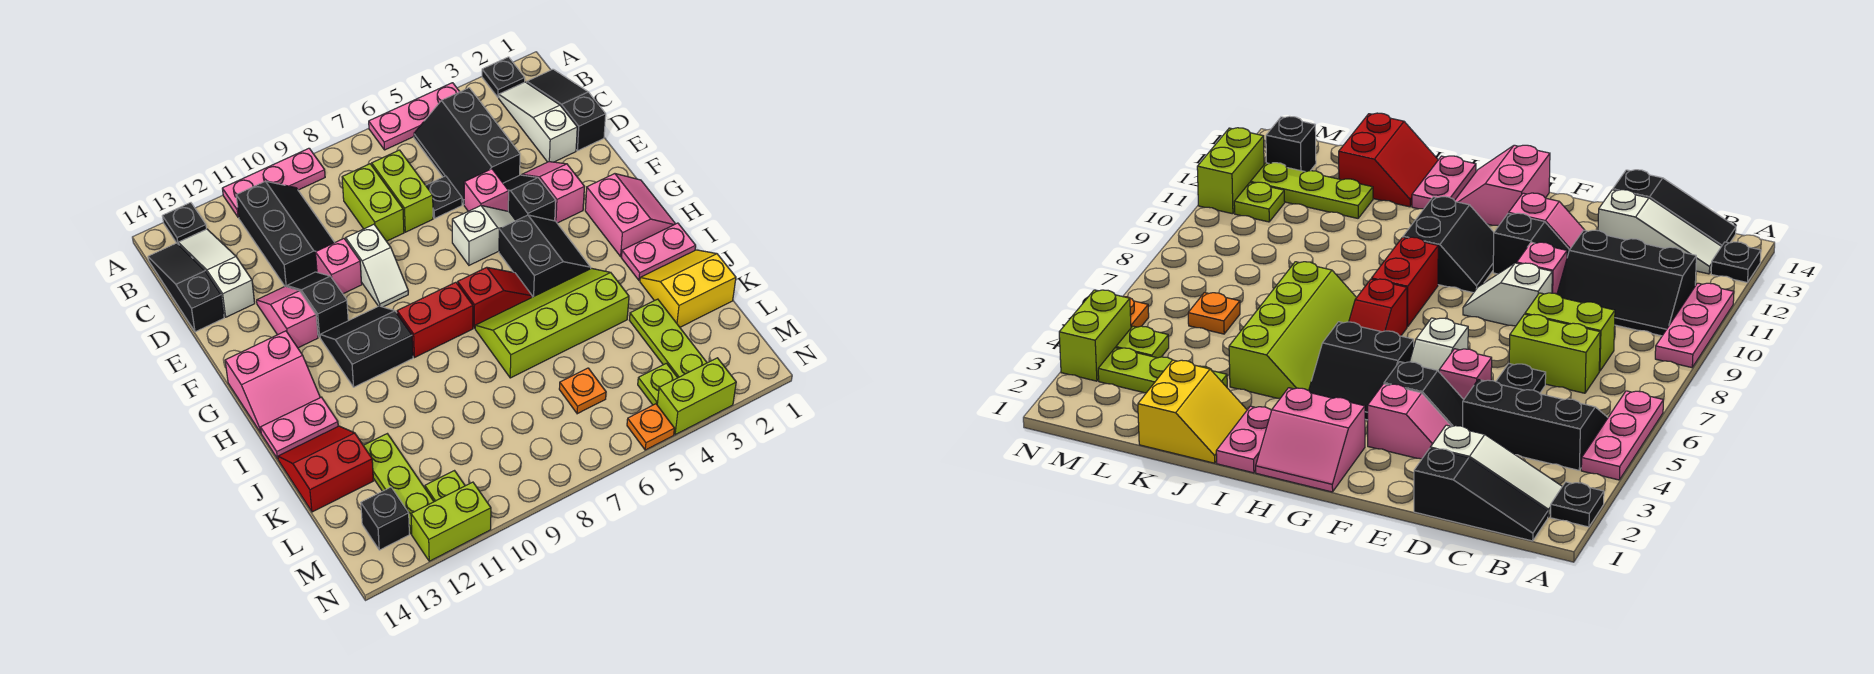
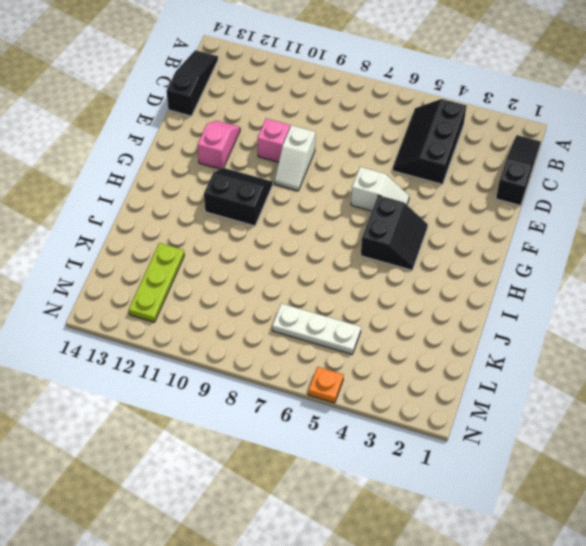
white plate L5:L7 level 1 -> orange plate L6 level 1
none -> black plate A2 level 1
none -> pink plate A4:A6 level 1
none -> pink plate A9:A11 level 1
none -> black plate A13 level 1

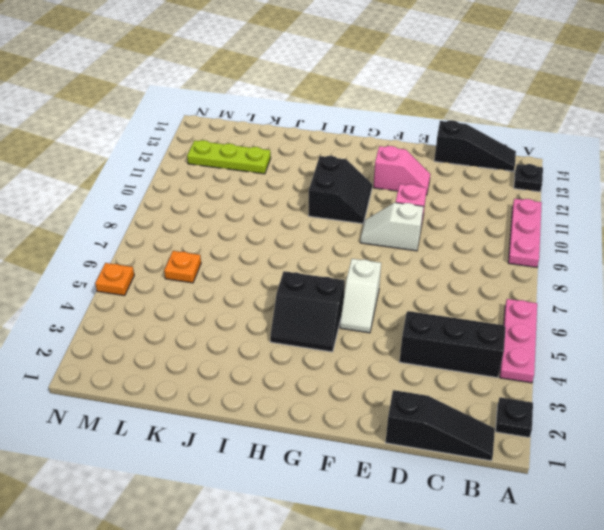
none -> white slope B2:D2 level 1 top D
none -> black slope B10:D11 level 1 top 11
none -> white slope B13:D13 level 1 top D
none -> lime brick C7:D7 level 1

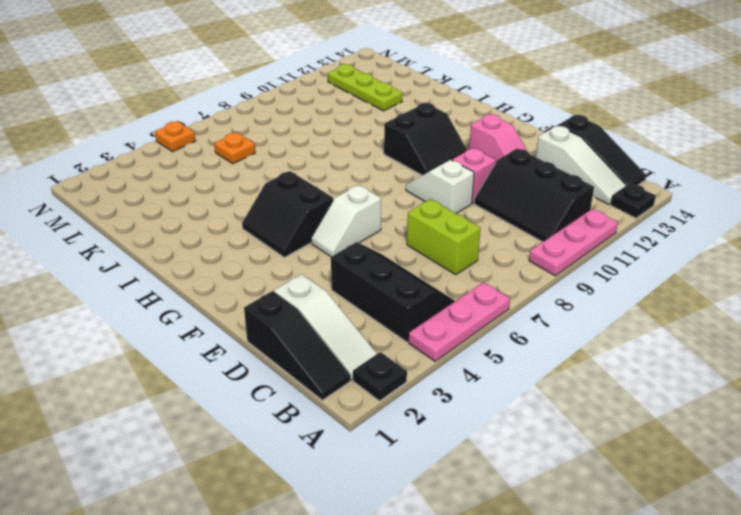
none -> lime brick C8:D8 level 1
none -> black plate D6 level 1
none -> pink slope E3:F3 level 1 top F
none -> black slope E4:F4 level 1 top F

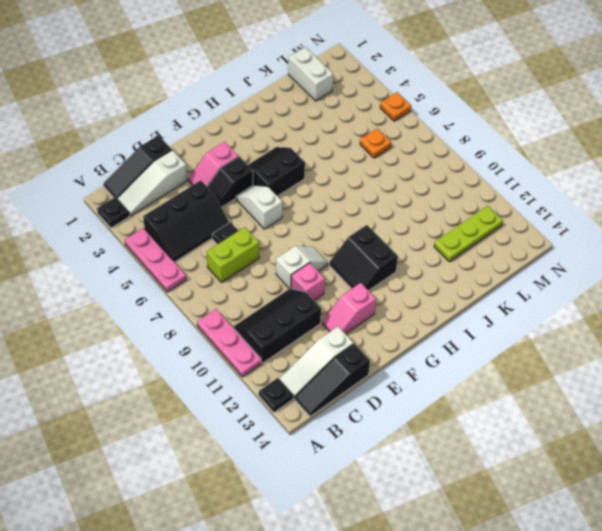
white brick L1:L2 level 1 -> none
none -> lime brick C8:D8 level 1
none -> pink brick E5 level 1
none -> black slope E11:F11 level 1 top F
none -> pink slope G1:H2 level 1 top 2

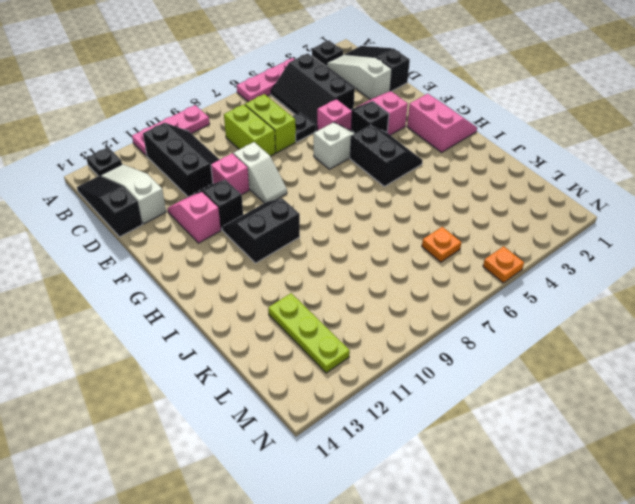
none -> pink slope G13:H14 level 1 top G
none -> red slope H6:H7 level 1 top 7
none -> red brick H8:H9 level 1
none -> pink plate I1:I2 level 1

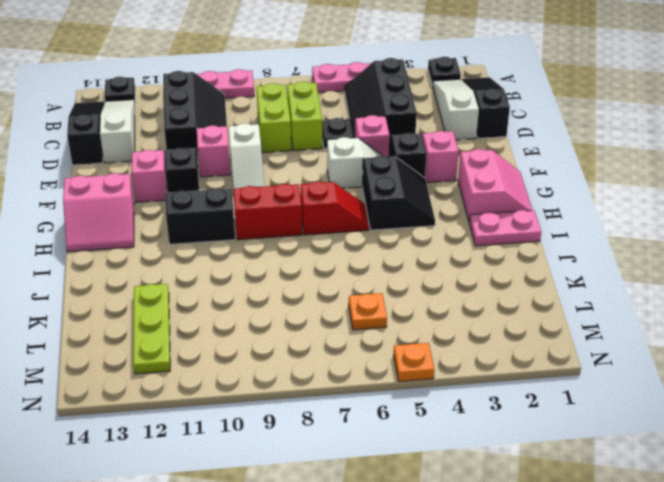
none -> lime slope I4:J7 level 1 top J
none -> pink plate I13:I14 level 1
none -> yellow slope J1:K2 level 1 top K
none -> red slope J13:K14 level 1 top K

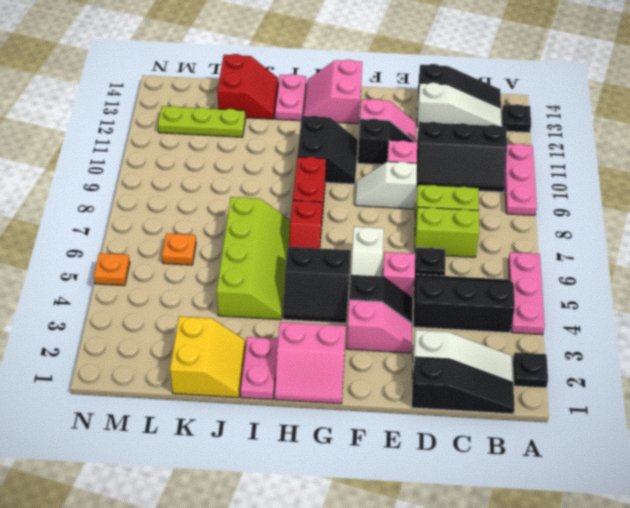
none -> lime plate K3:M3 level 1
none -> lime plate M4 level 1
none -> lime plate M11 level 1
none -> black brick M13 level 1

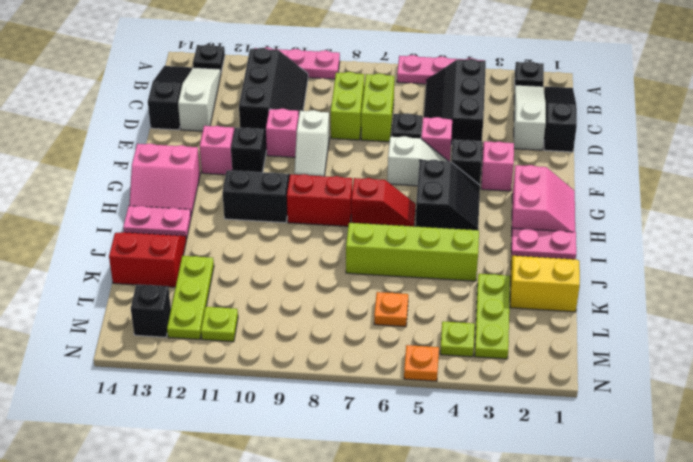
none -> lime brick N3:N4 level 1
none -> lime brick N11:N12 level 1

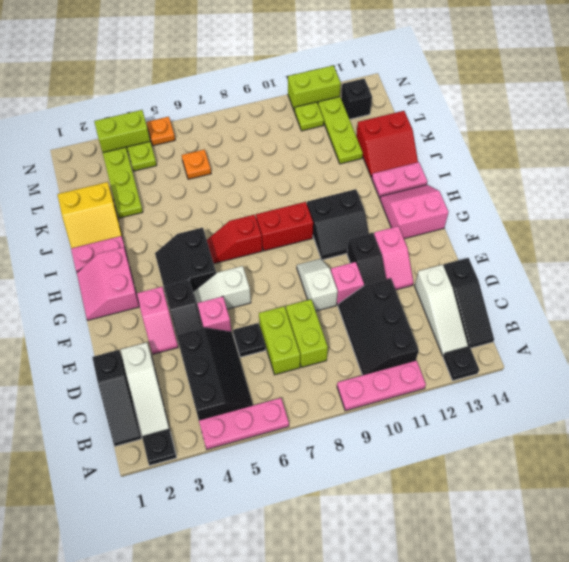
none -> lime slope I4:J7 level 1 top J

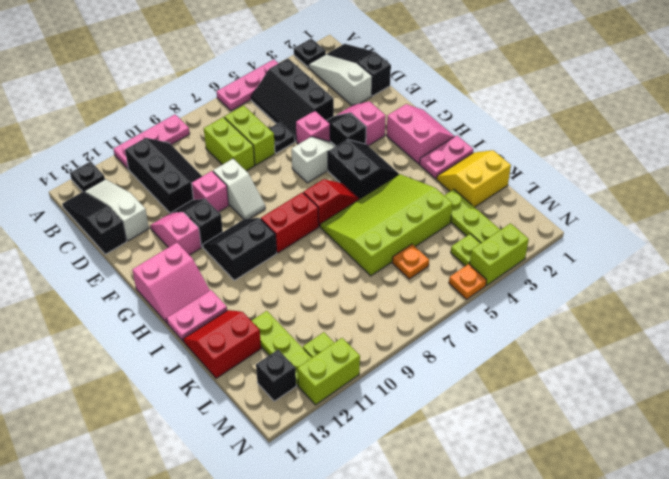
lime slope I4:K7 level 1 top K -> lime slope I4:J7 level 1 top J

